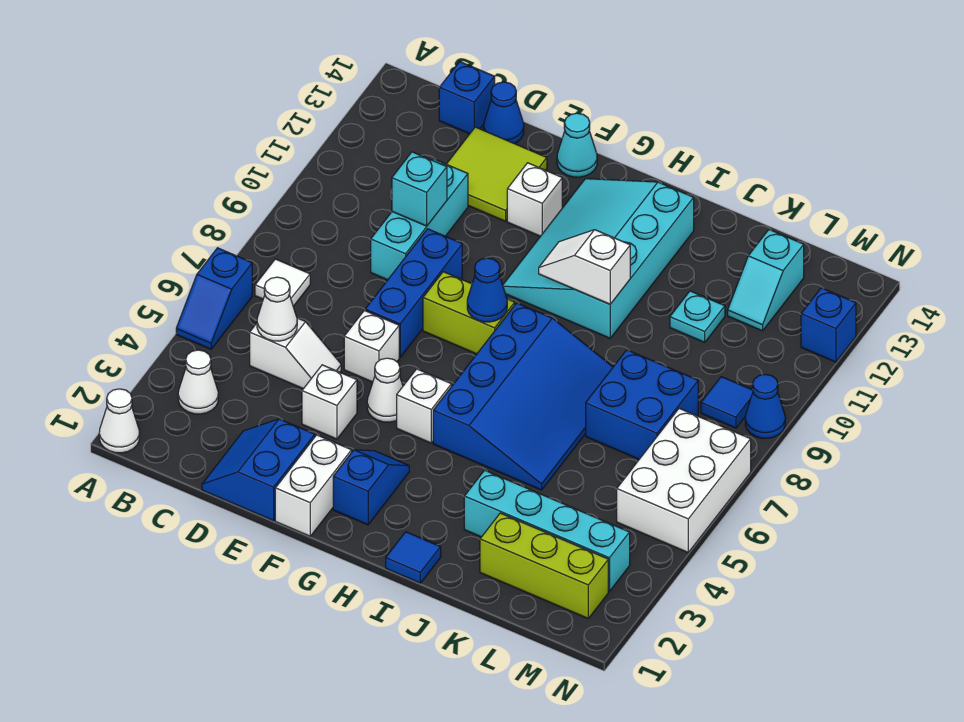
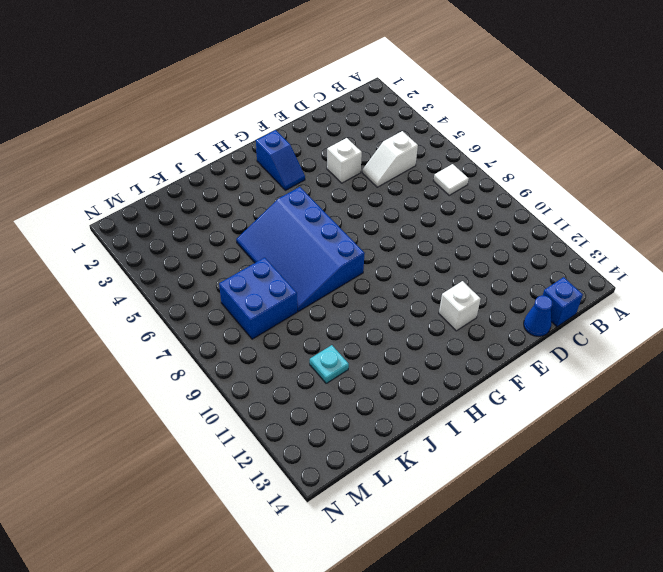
none -> white cone A1 level 1
none -> blue slope A5:A6 level 1 top 6
none -> white cone B3 level 1
none -> blue slope D1:E2 level 1 top E

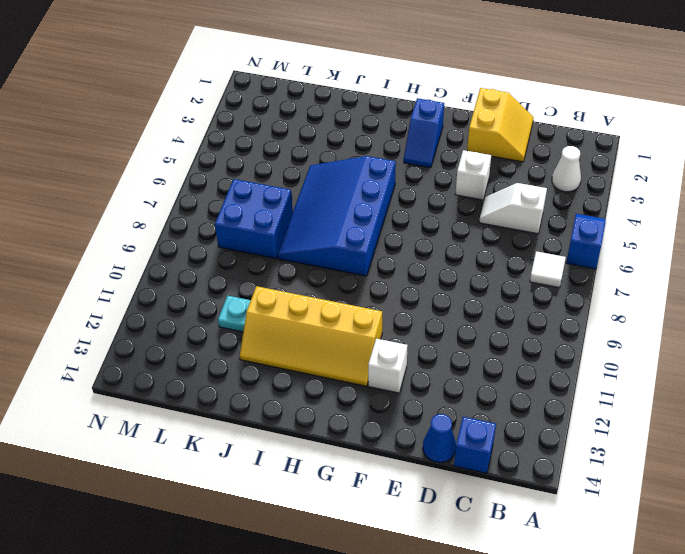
yellow slope D1:E2 level 1 top E -> blue slope D1:E2 level 1 top E
yellow slope G11:J12 level 1 top 11 -> cyan slope G10:I13 level 1 top I
none -> white cone A1 level 1
none -> cyan brick D9:D11 level 1
none -> lime tile D12:E13 level 1
none -> white brick E6 level 1

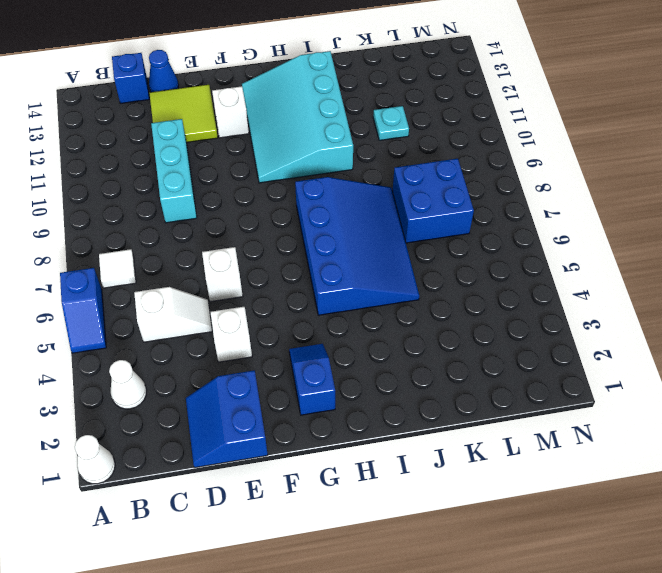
none -> blue brick E7:E9 level 1
none -> white brick F1:F2 level 1
none -> white cone F5 level 1
none -> lime brick F8:G8 level 1

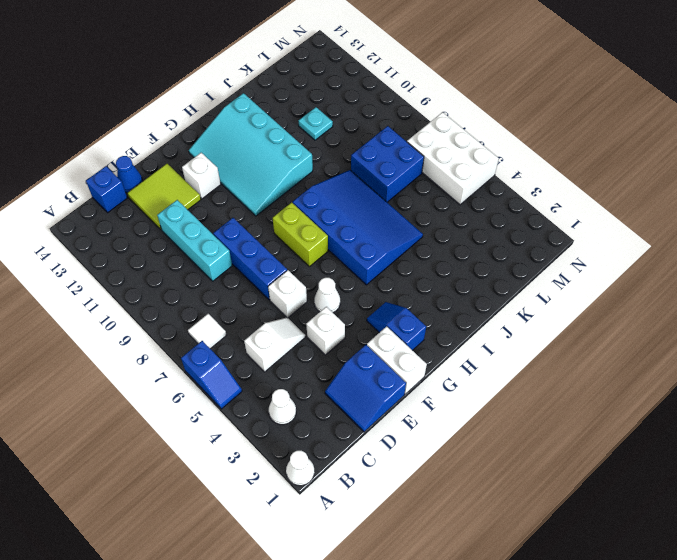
lime brick G7:G8 level 1 -> lime brick F8:G8 level 1
none -> cyan cone F14 level 1
none -> white brick G5 level 1
none -> blue tile I1 level 1
none -> cyan brick J3:M3 level 1

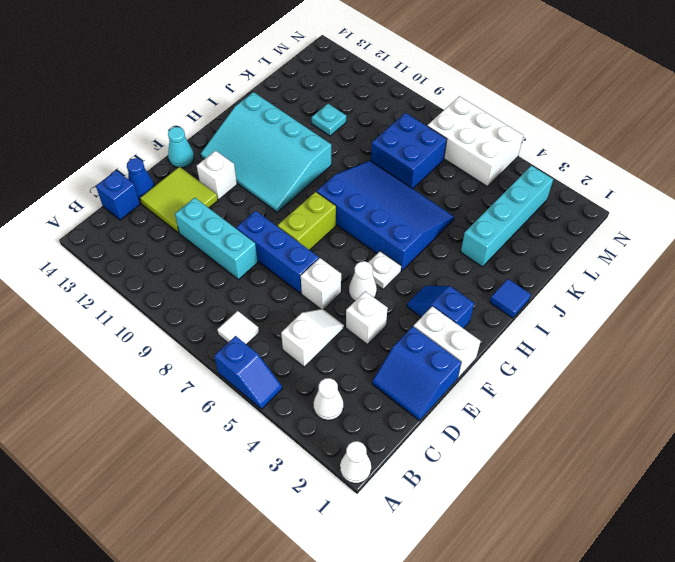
white plate G5 level 1 -> white brick G5 level 1
none -> lime brick K2:M2 level 1
none -> cyan slope L12:L13 level 1 top 13
none -> blue tile M9 level 1
none -> blue cone N9 level 1

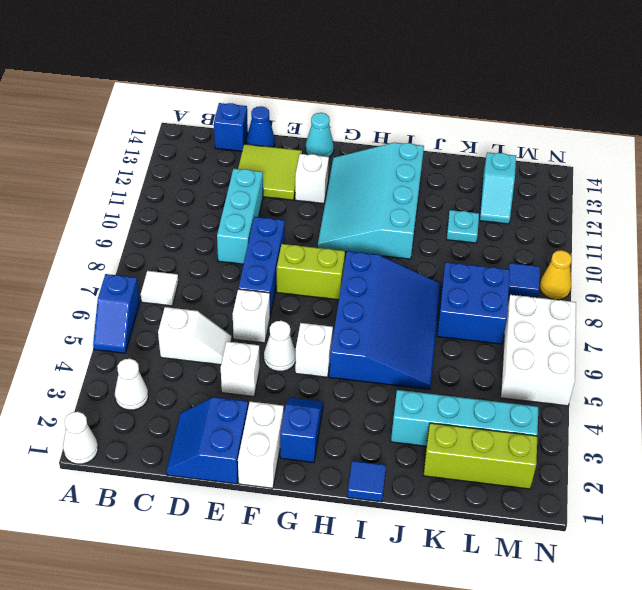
yellow cone N9 level 1 -> blue cone N9 level 1
none -> blue brick N12 level 1
none -> white cone C5 level 2
none -> cyan brick D10 level 2
none -> blue cone G8 level 2

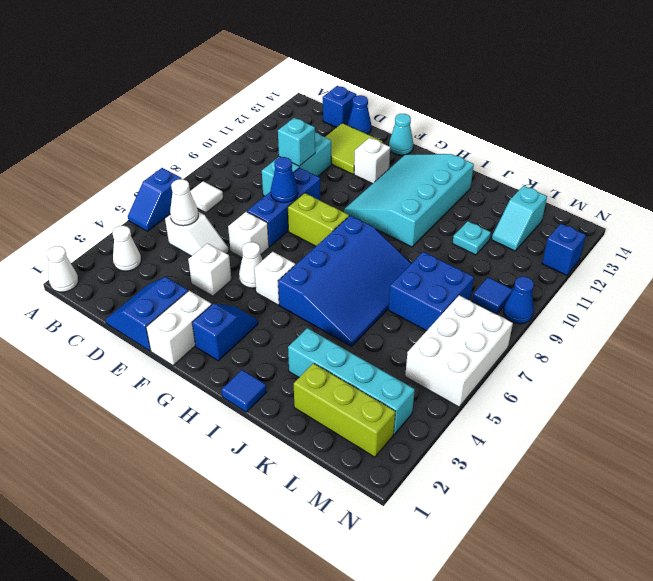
blue cone E8 level 2 -> blue cone G8 level 2
none -> white slope H10:I10 level 2 top I

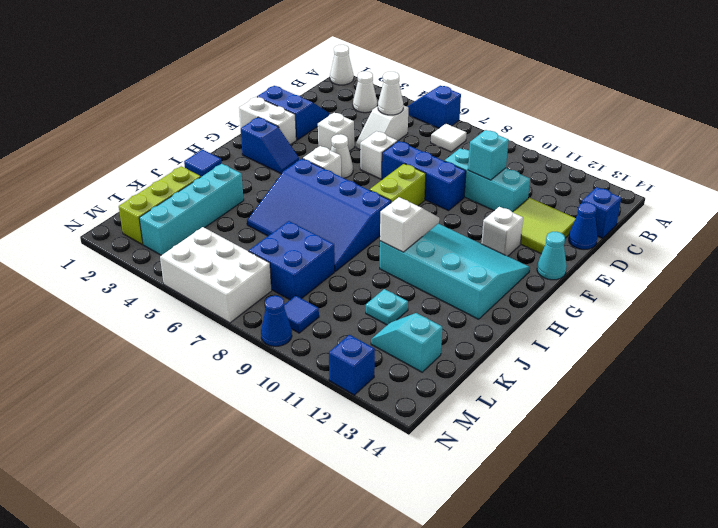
none -> blue cone G8 level 2

